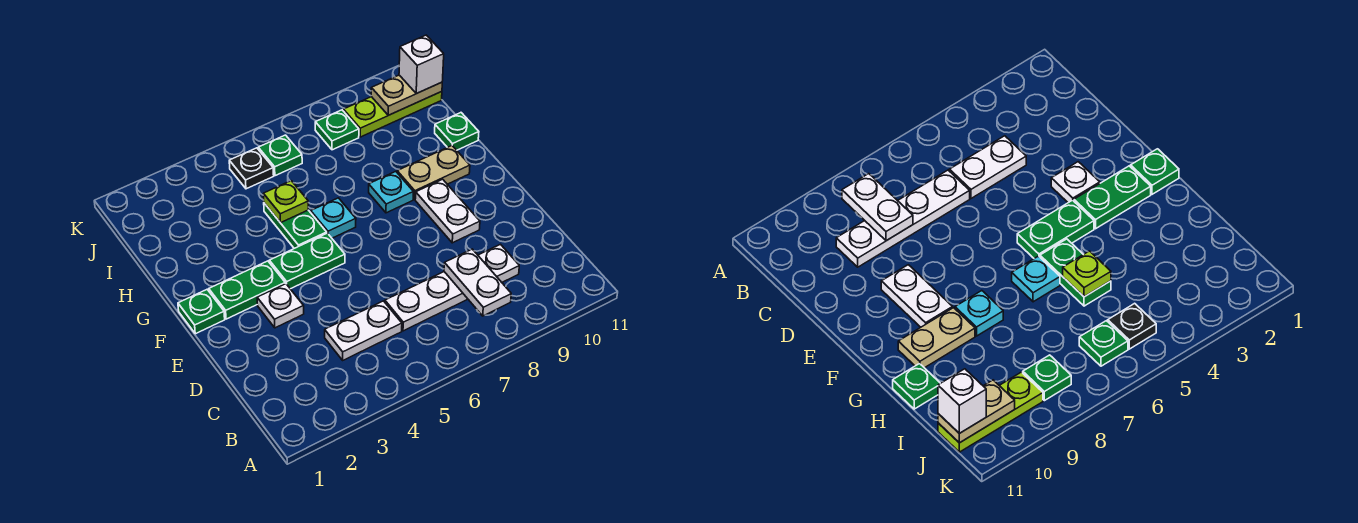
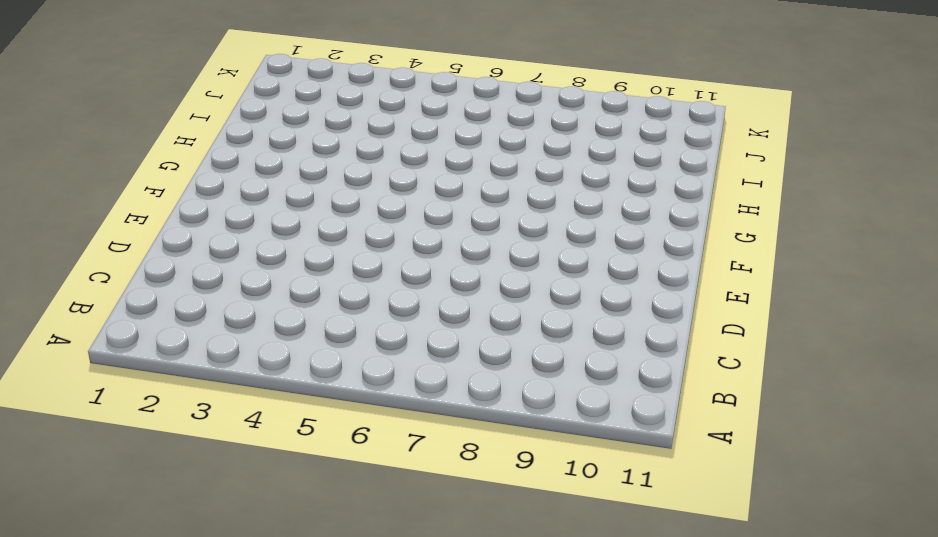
none -> white plate C4:C5 level 1
none -> white plate C6:C9 level 1
none -> white plate E3 level 1

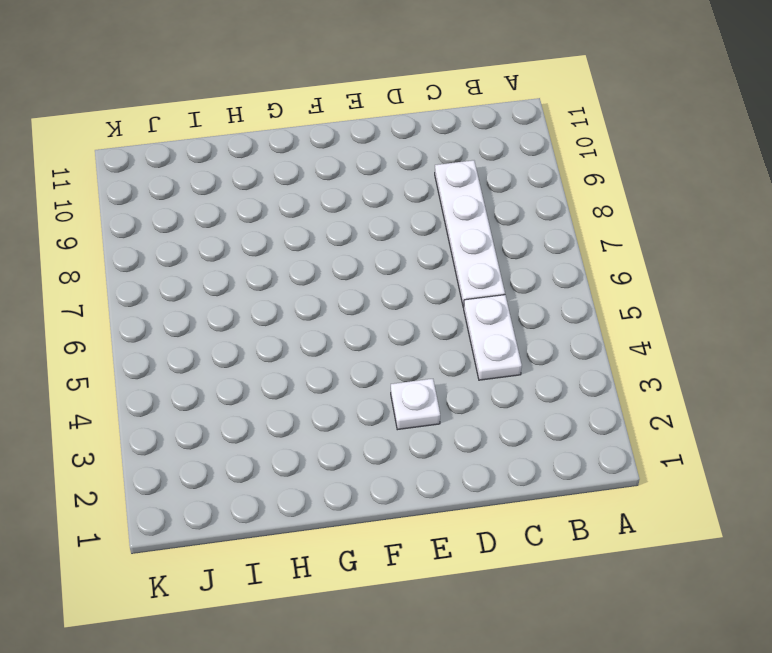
none -> white plate E9:F9 level 1
none -> green plate F1 level 1
none -> green plate F2:F3 level 1

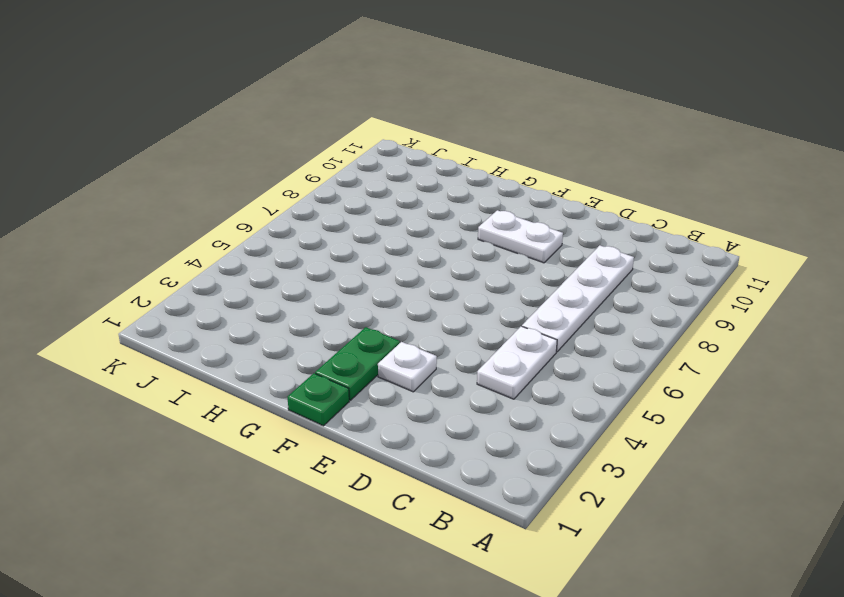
none -> green plate F4:F5 level 1
none -> green plate G5:H5 level 1
none -> cyan plate G6 level 1

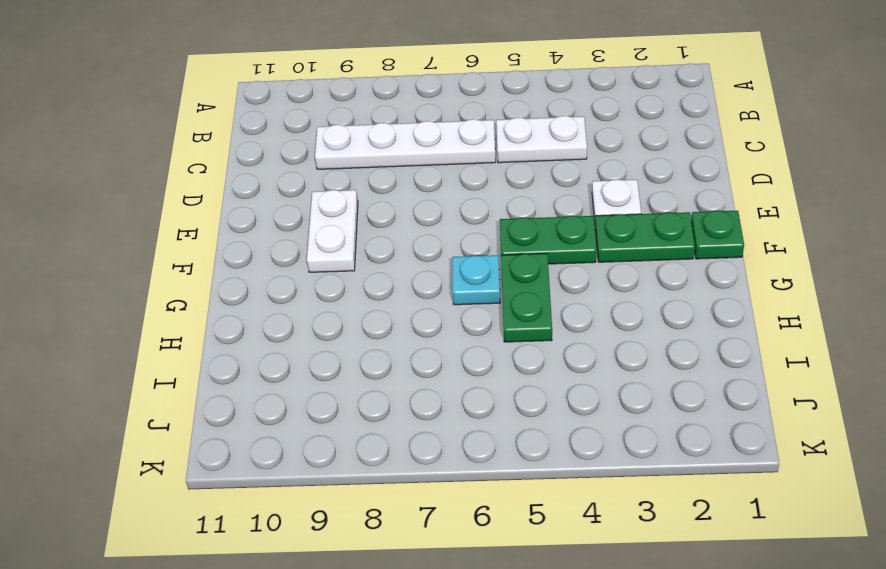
none -> cyan plate G8 level 1
none -> tan plate G9:G10 level 1
none -> green plate H11 level 1

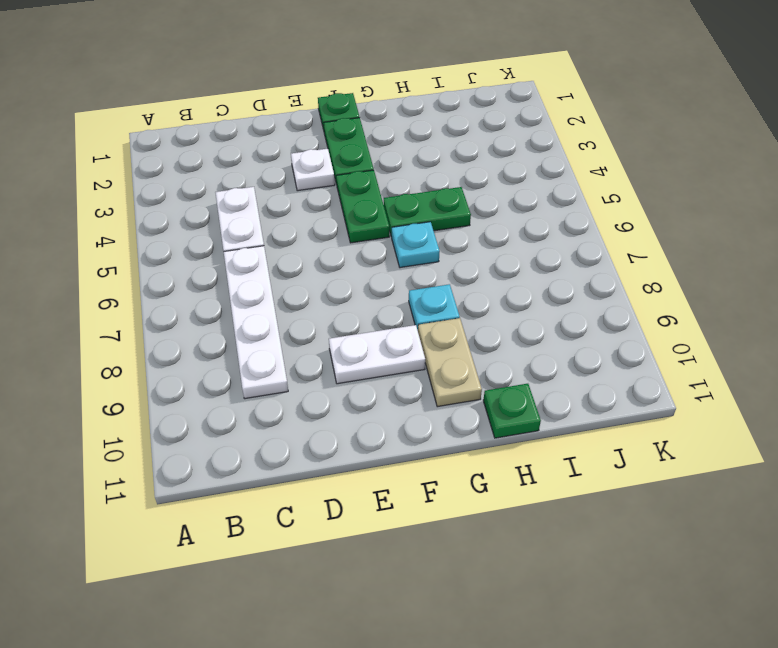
none -> black plate J5 level 1
none -> green plate J6 level 1
none -> green plate J8 level 1

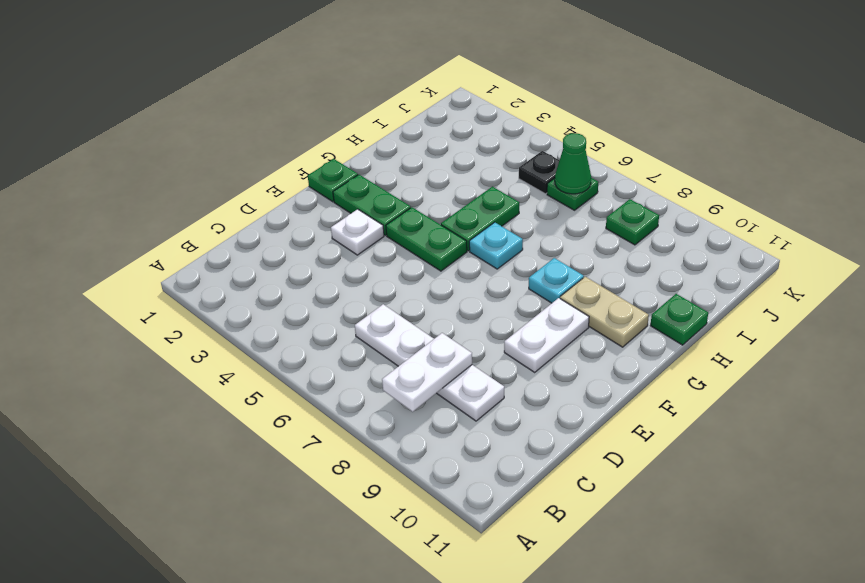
green cone J6 level 2 -> none
none -> white plate C4:C5 level 1
none -> lime plate J9:J11 level 1
none -> lime plate H5 level 2

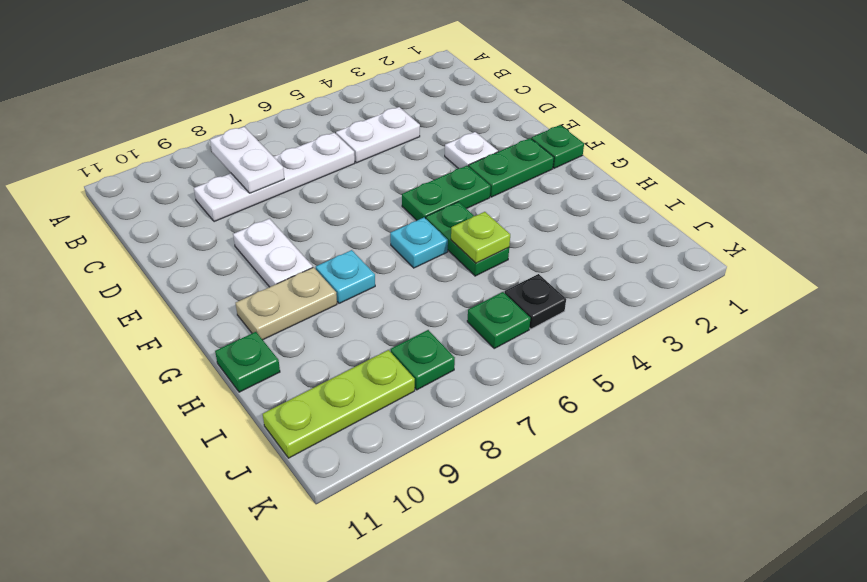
none -> tan plate J10:J11 level 2
none -> white brick J11 level 3

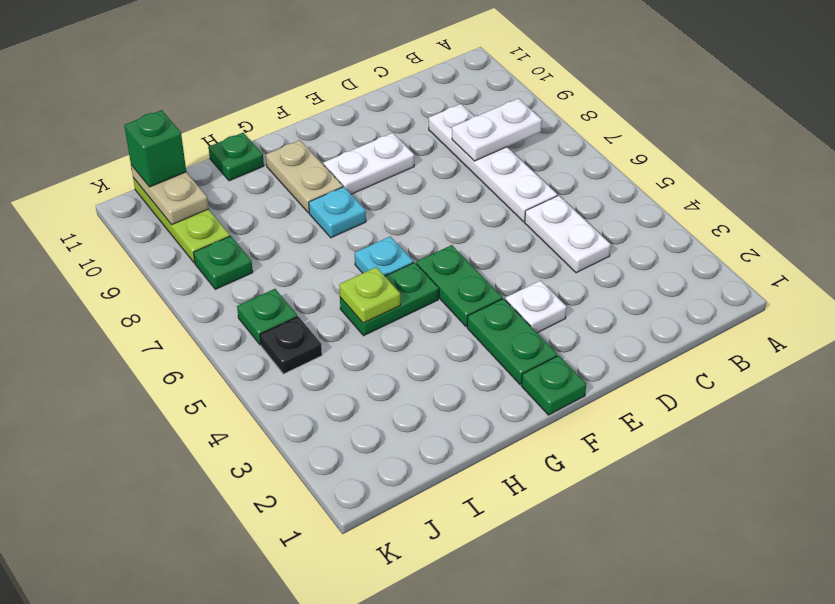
green brick J11 level 3 -> white brick J11 level 3

